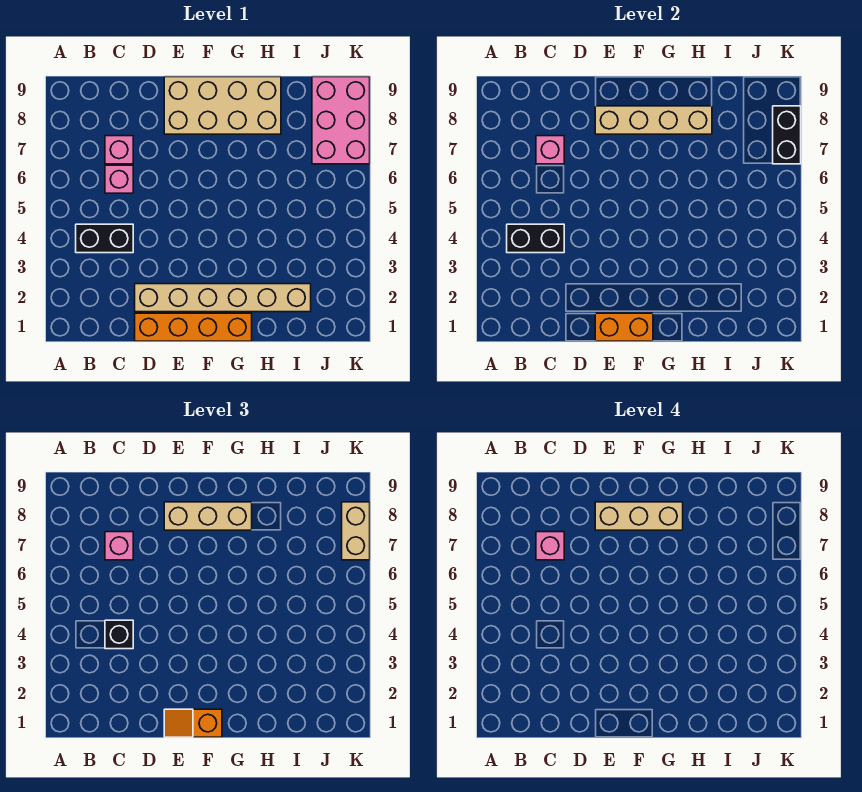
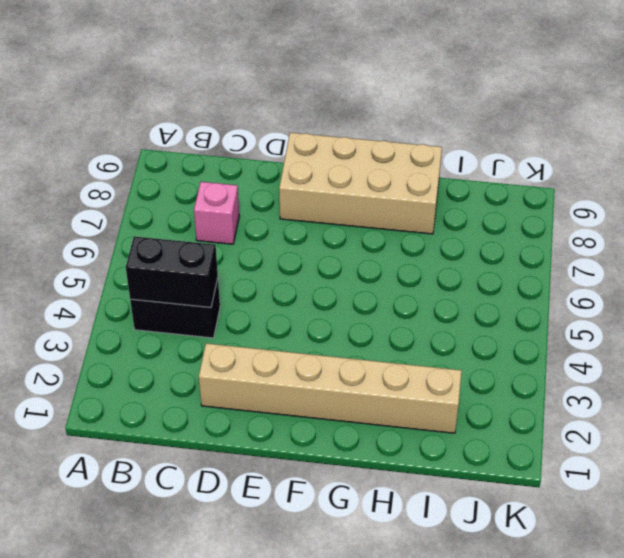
none -> pink brick C6 level 1
none -> orange brick D1:G1 level 1
none -> pink brick J7:K9 level 1

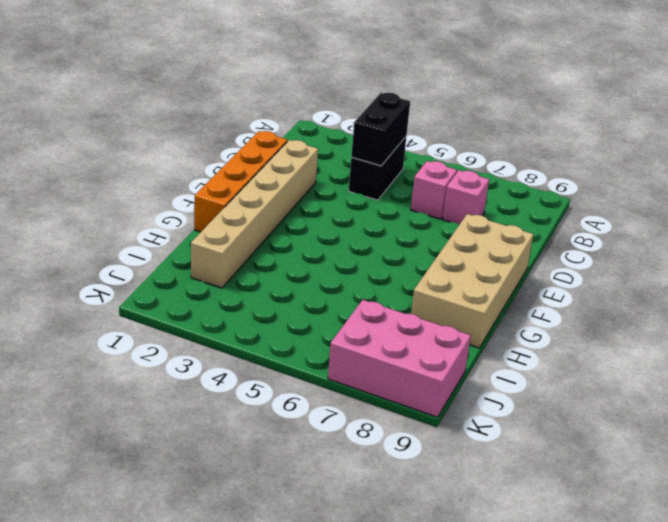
none -> pink brick C7 level 2
none -> orange brick E1:F1 level 2
none -> tan brick E8:H8 level 2

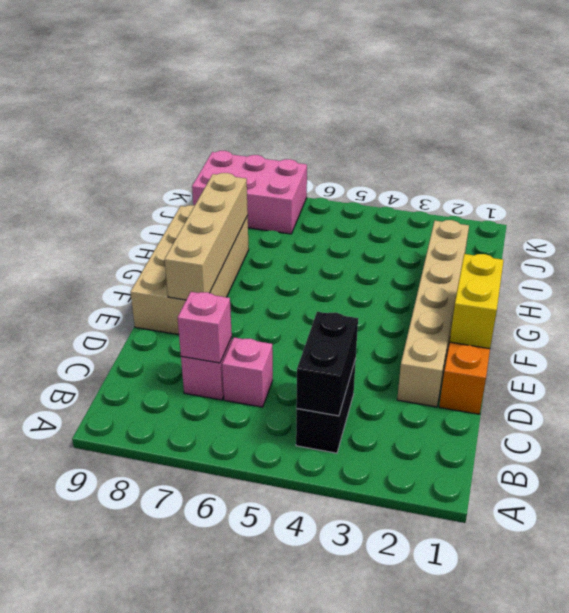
yellow brick E1:F1 level 2 -> orange brick E1:F1 level 2
none -> black brick K7:K8 level 2
none -> black brick C4 level 3
none -> pink brick C7 level 3

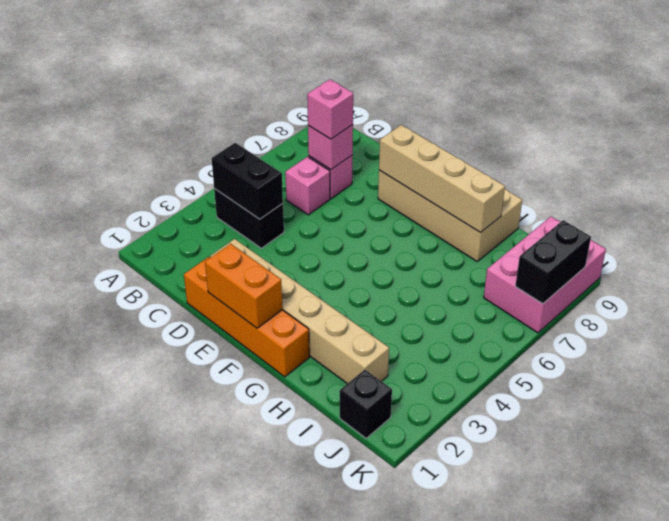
black brick J1 level 1 -> black brick C4 level 3
none -> orange slope E1:F1 level 3 top F
none -> tan brick E8:G8 level 3
none -> tan brick K7:K8 level 3

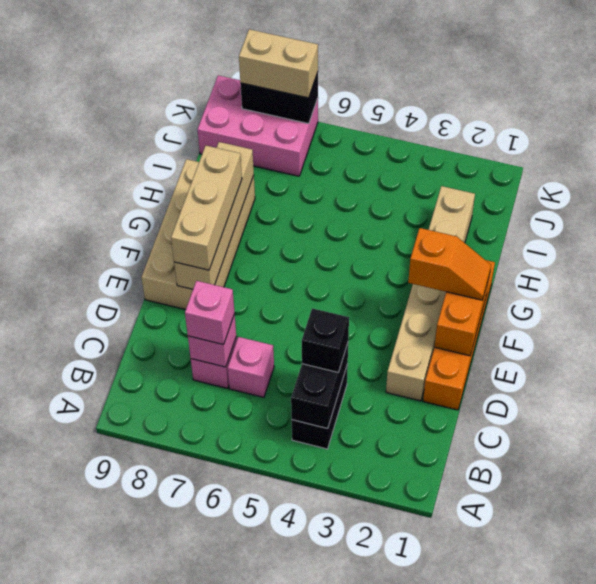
orange slope F1:F2 level 3 top 2 -> orange slope E1:F1 level 3 top F
none -> pink brick C7 level 4
none -> tan brick E8:G8 level 4

